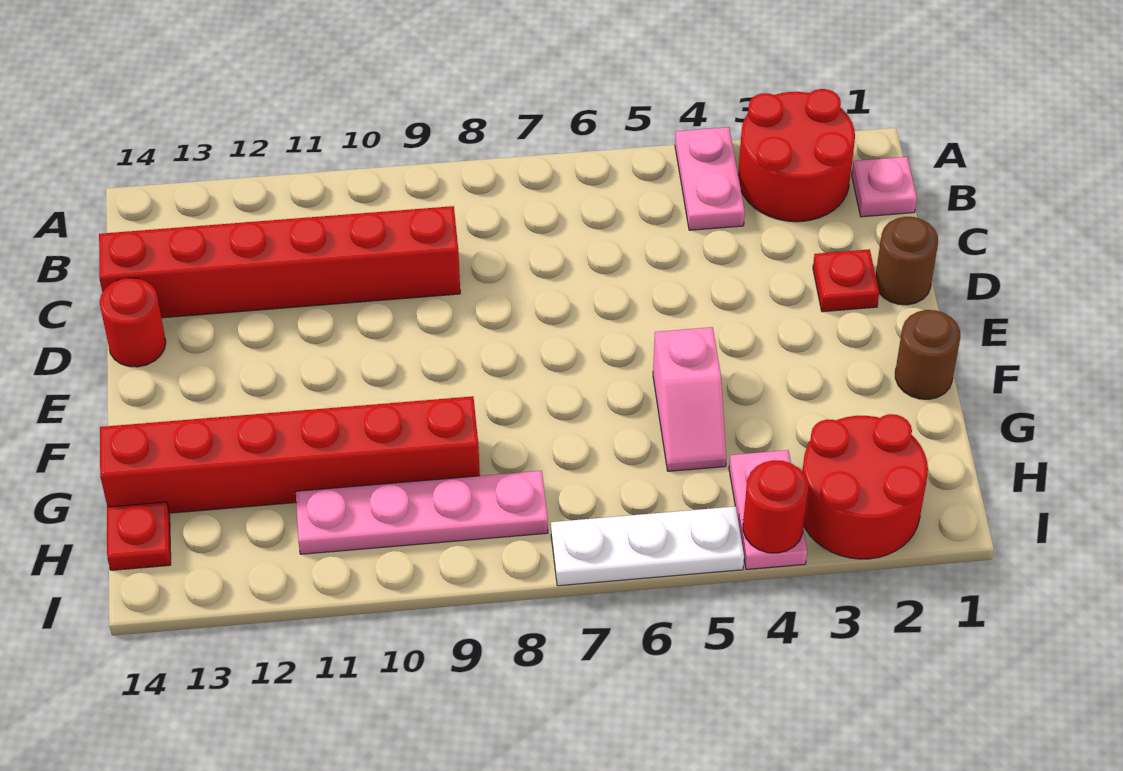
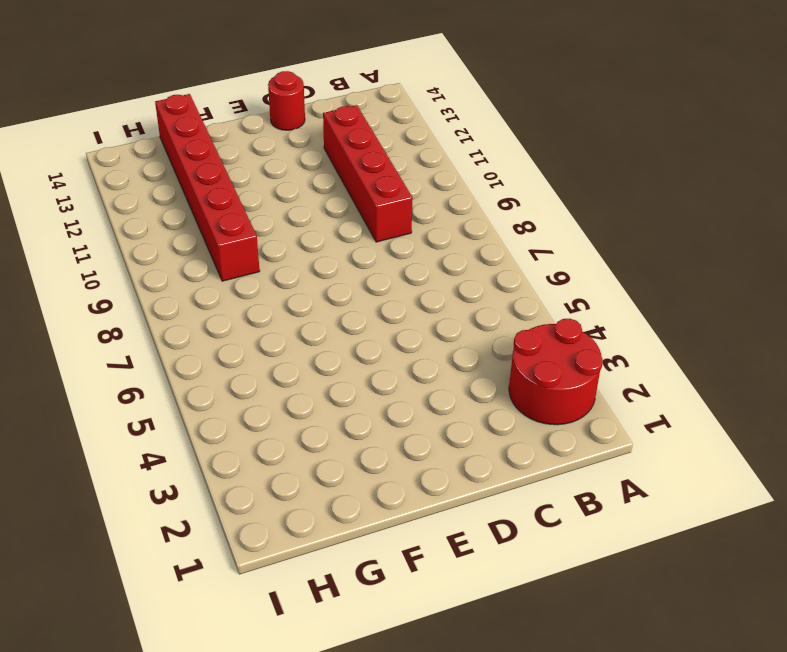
red brick C9:C12 level 1 -> red brick C9:C14 level 1
none -> pink plate A4:B4 level 1
none -> pink plate B1 level 1
none -> brown round brick D1 level 1

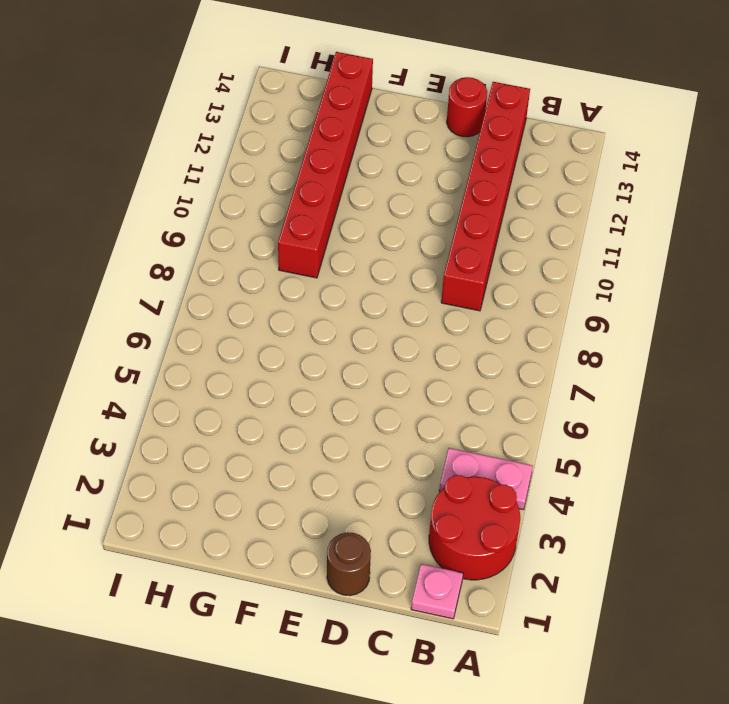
none -> red plate D2 level 1
none -> brown round brick F1 level 1
none -> pink slope F5:G5 level 1 top F

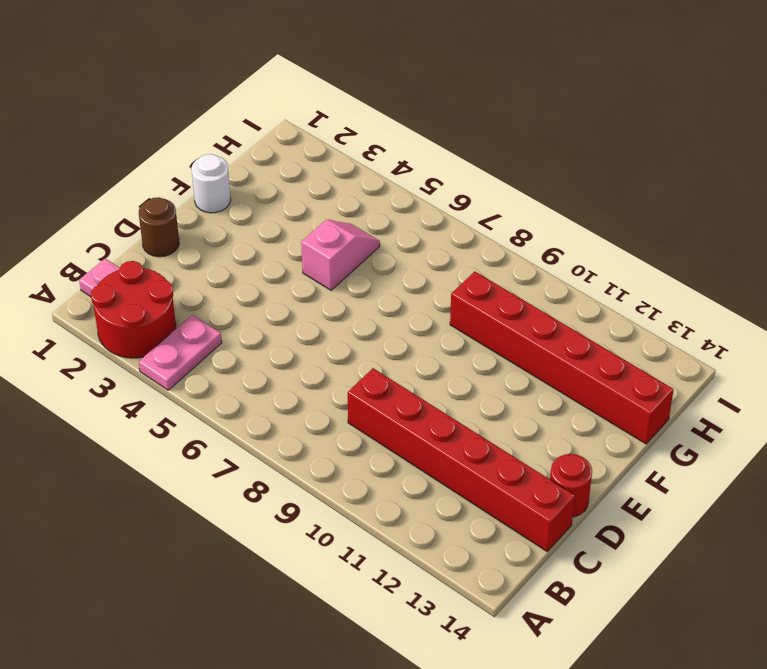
white round brick F1 level 1 -> brown round brick F1 level 1
none -> red plate D2 level 1
none -> red round brick H2:I3 level 1
none -> pink plate H4:I4 level 1

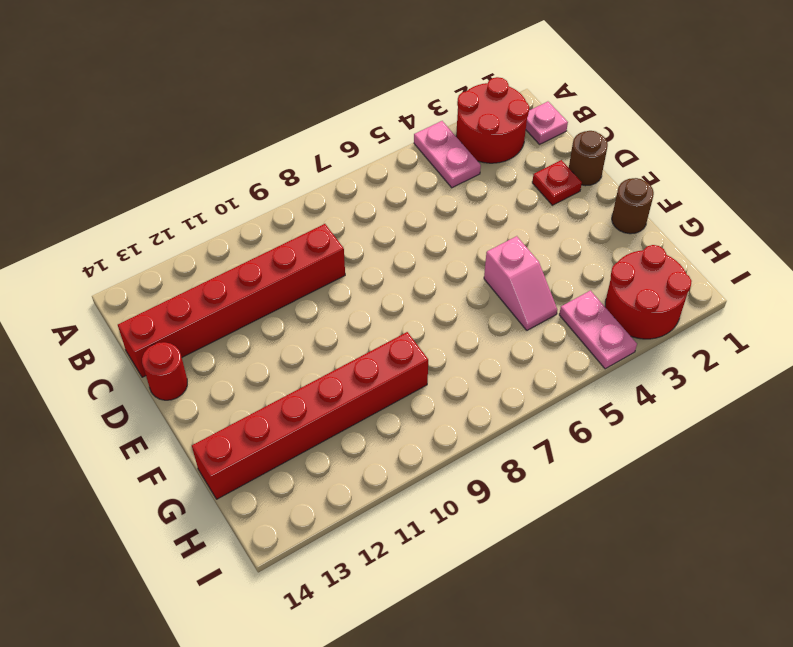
none -> pink plate H8:H11 level 1
none -> red plate H14 level 1
none -> white plate I5:I7 level 1

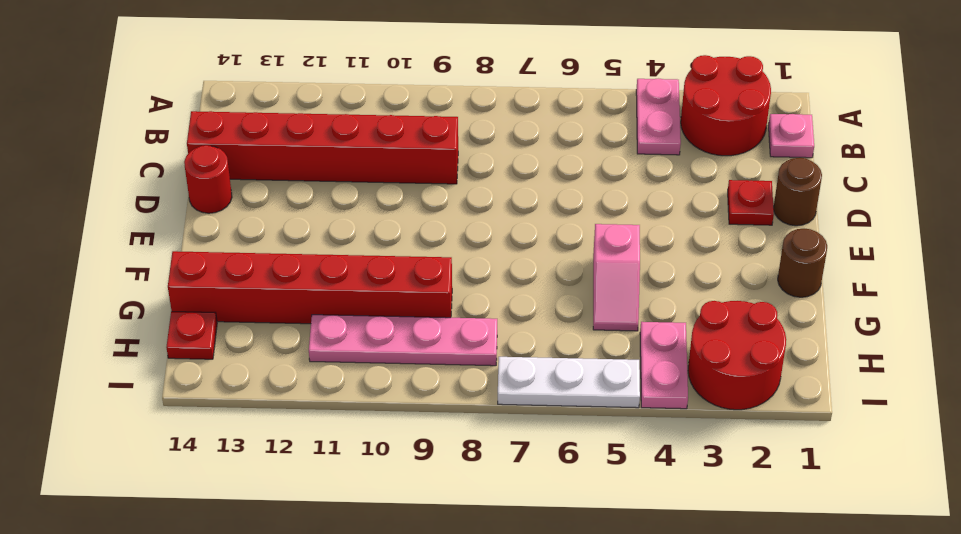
none -> red round brick I4 level 2

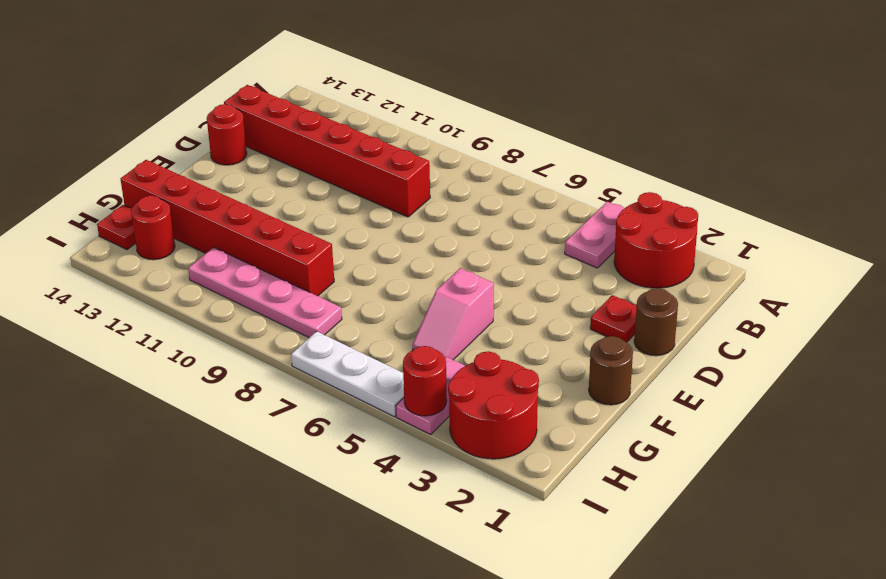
red round brick H13 level 1 -> none
none -> pink plate B1 level 1

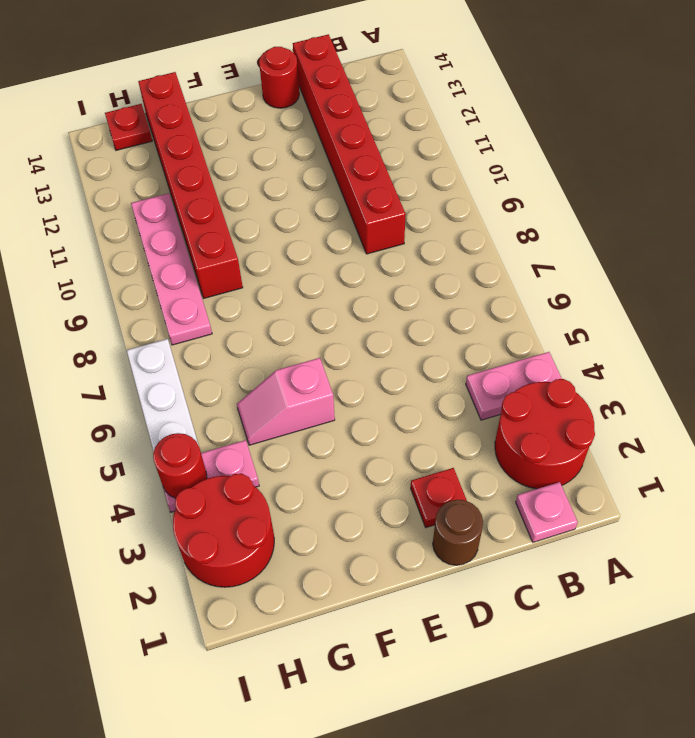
none -> brown round brick F1 level 1

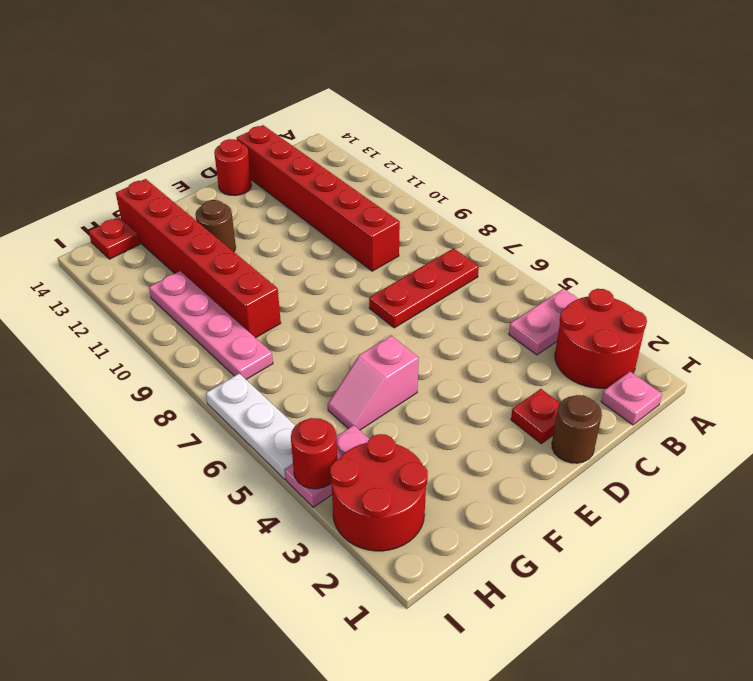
red plate B7:D7 level 1 -> none
brown round brick F12 level 1 -> brown round brick F1 level 1

